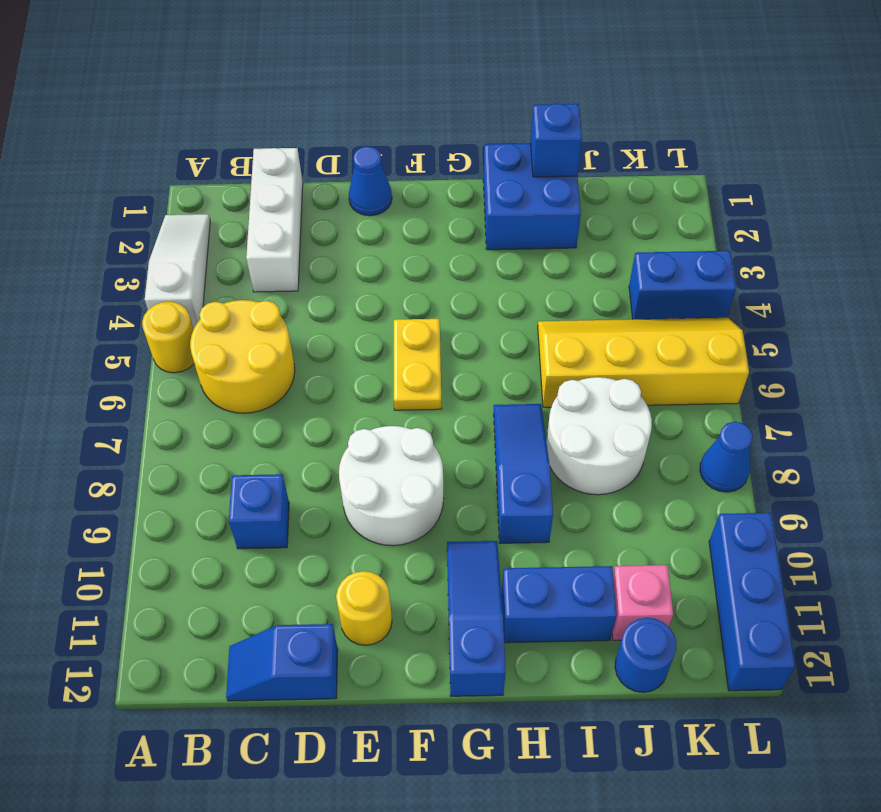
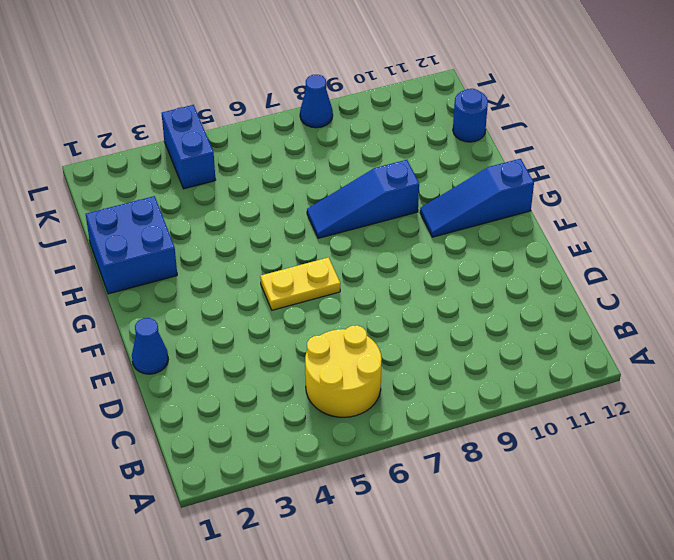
none -> white slope A2:A4 level 1 top 4
none -> yellow round brick A5 level 1
none -> white brick C1:C3 level 1

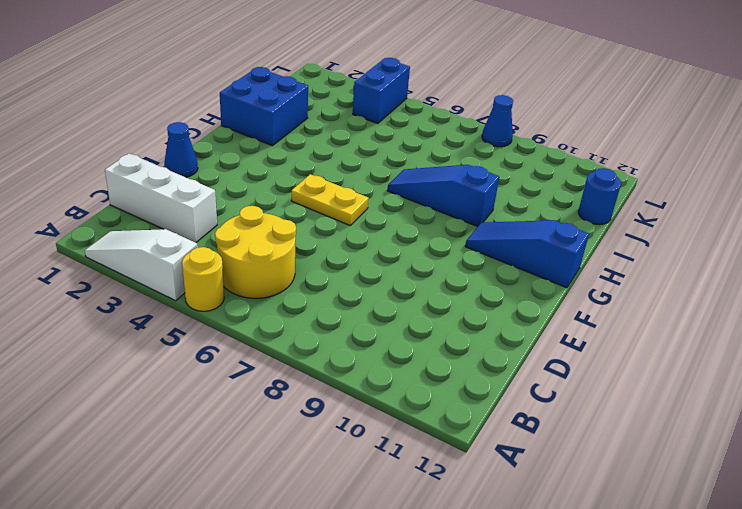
none -> blue brick C9 level 1
none -> blue slope C12:D12 level 1 top D
none -> white round brick E8:F9 level 1

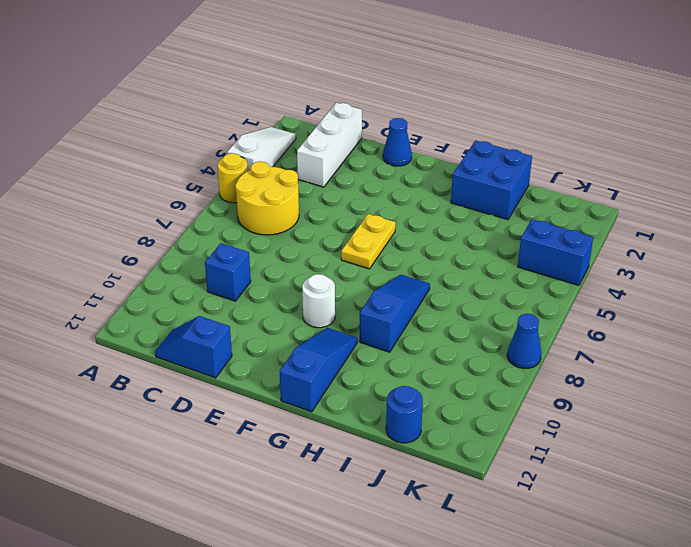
white round brick F9 level 1 -> white round brick E8:F9 level 1
none -> yellow round brick E11 level 1
none -> blue brick H11:I11 level 1
none -> yellow slope I5:L6 level 1 top 6

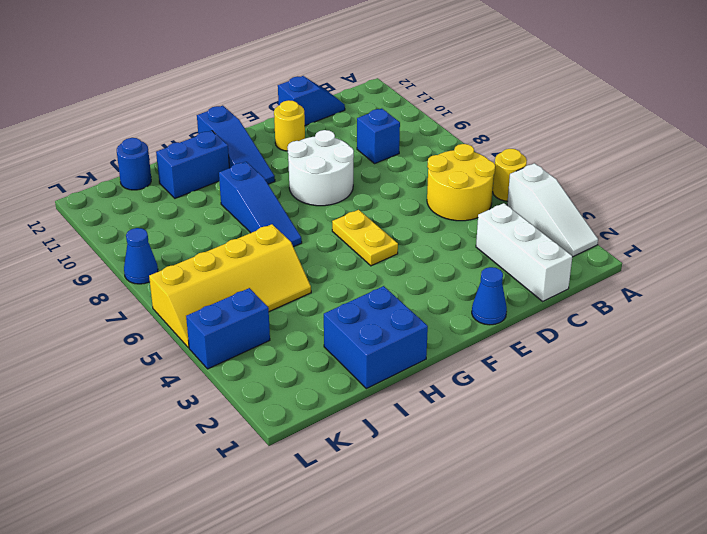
none -> white round brick I7:J8 level 1
none -> pink brick J11 level 1
none -> blue brick L10:L12 level 1

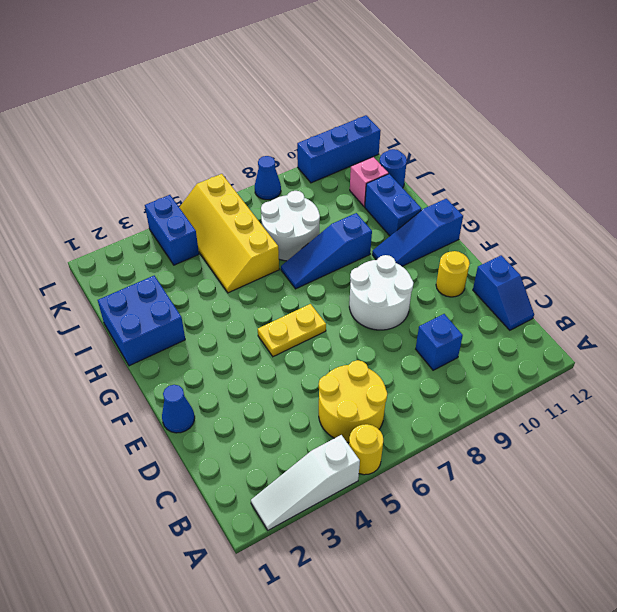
none -> white brick C1:C3 level 1
none -> blue brick I1 level 2

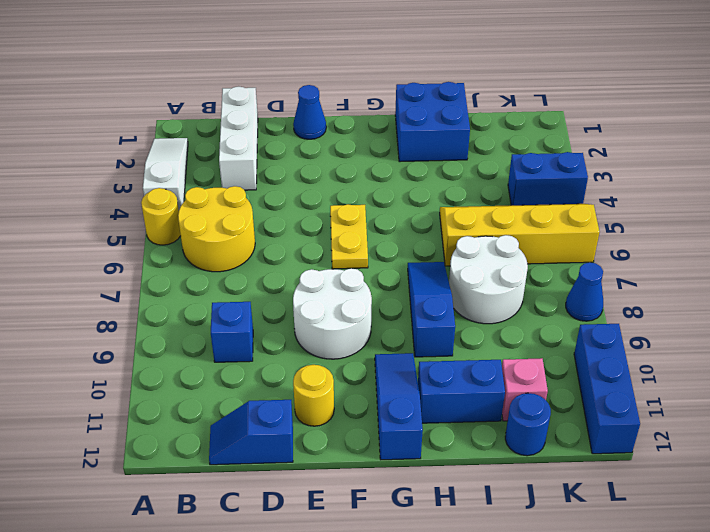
none -> blue brick I1 level 2

